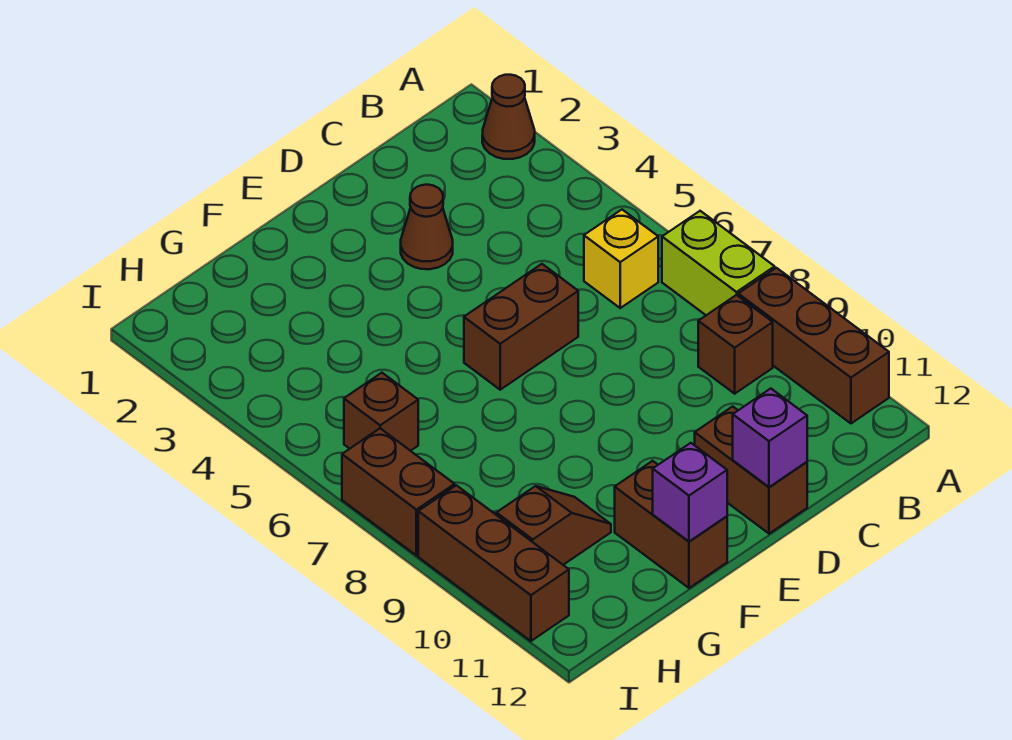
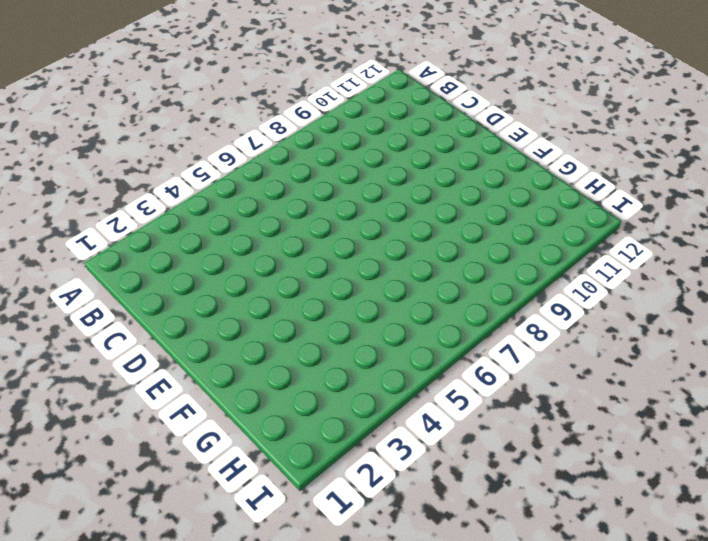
none -> brown cone A2 level 1
none -> lime brick A7:A8 level 1
none -> brown brick A9:A11 level 1

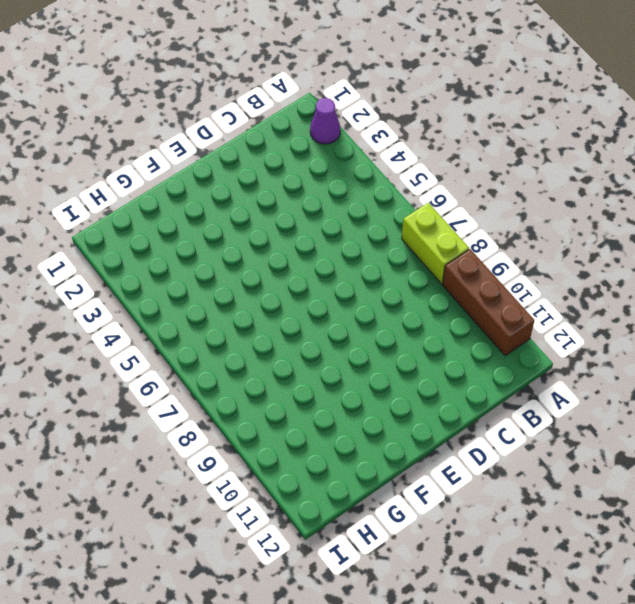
purple cone A2 level 1 -> brown cone A2 level 1
none -> yellow brick B6 level 1
none -> brown brick B9 level 1
none -> brown cone D3 level 1

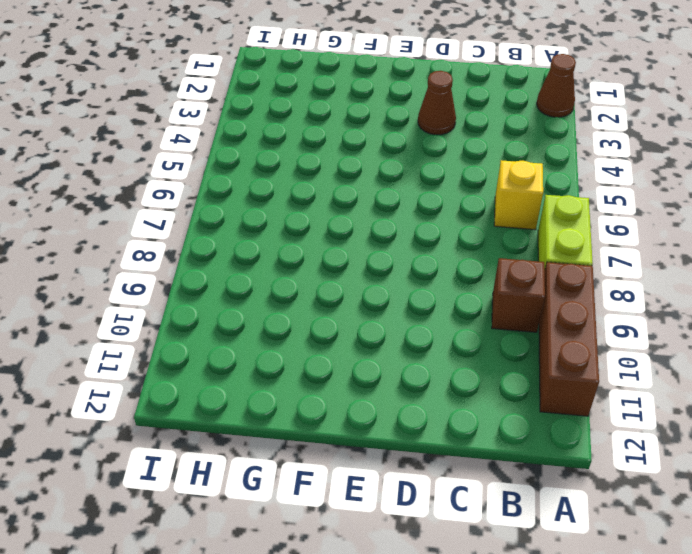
none -> brown brick D6:E6 level 1
none -> brown brick D11:D12 level 1
none -> brown brick F11:F12 level 1

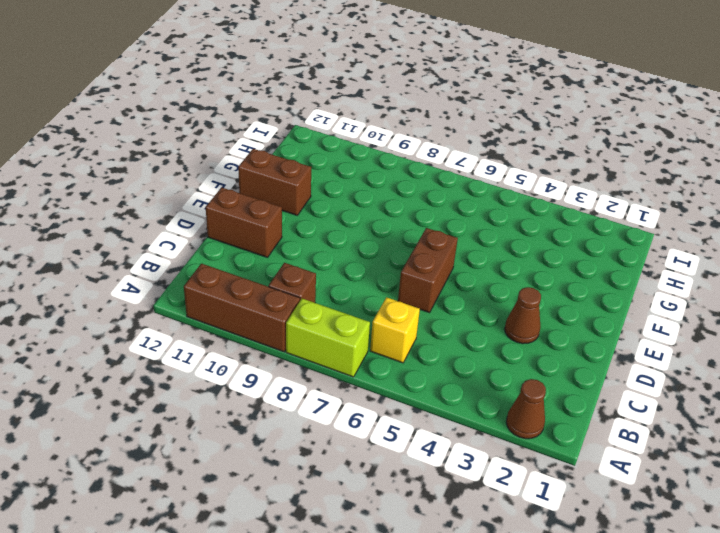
none -> brown slope G10:H10 level 1 top H
none -> brown brick H6 level 1
none -> brown brick I7:I8 level 1

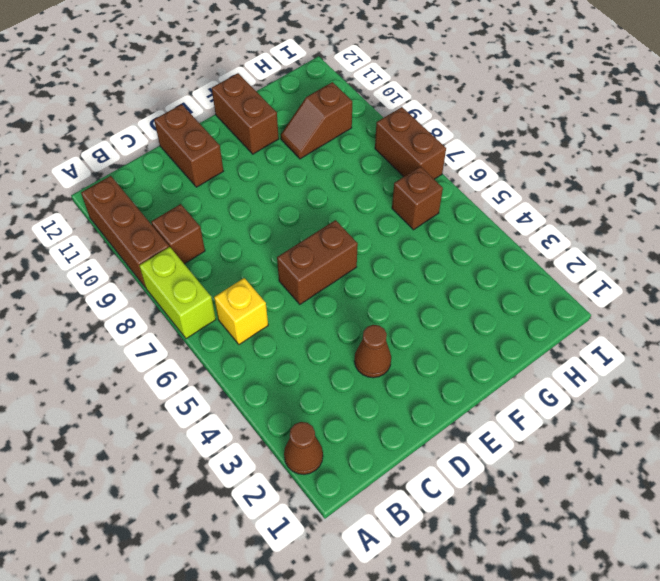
none -> brown brick I9:I11 level 1
none -> purple brick D12 level 2
none -> purple brick F12 level 2

